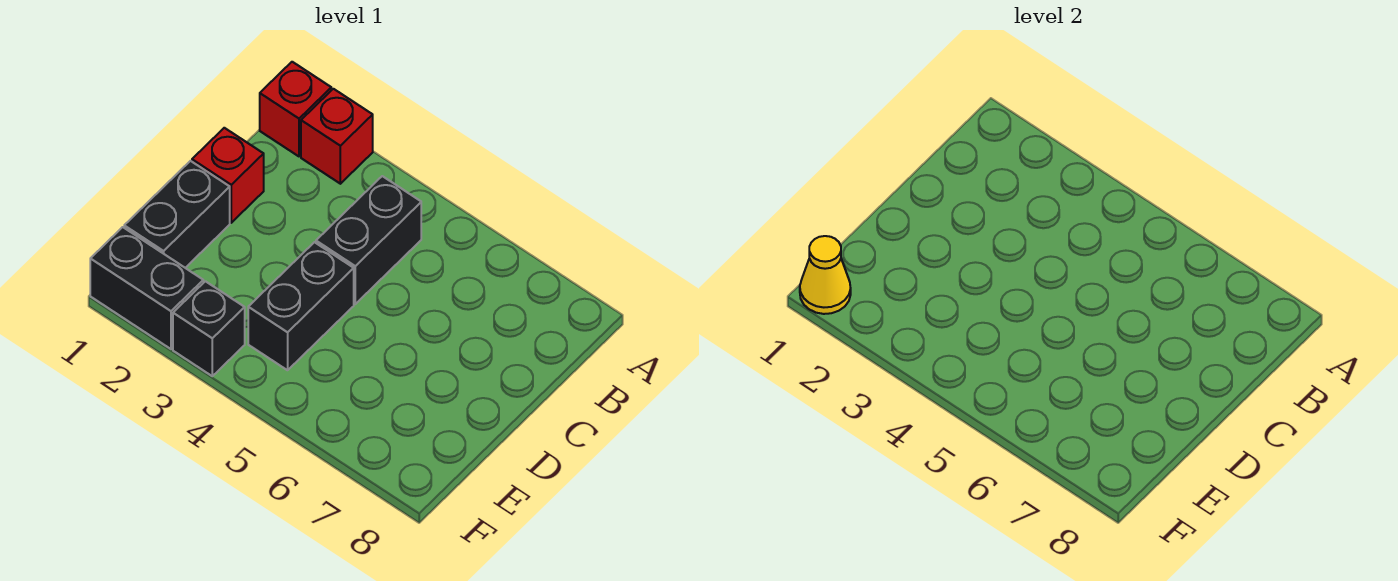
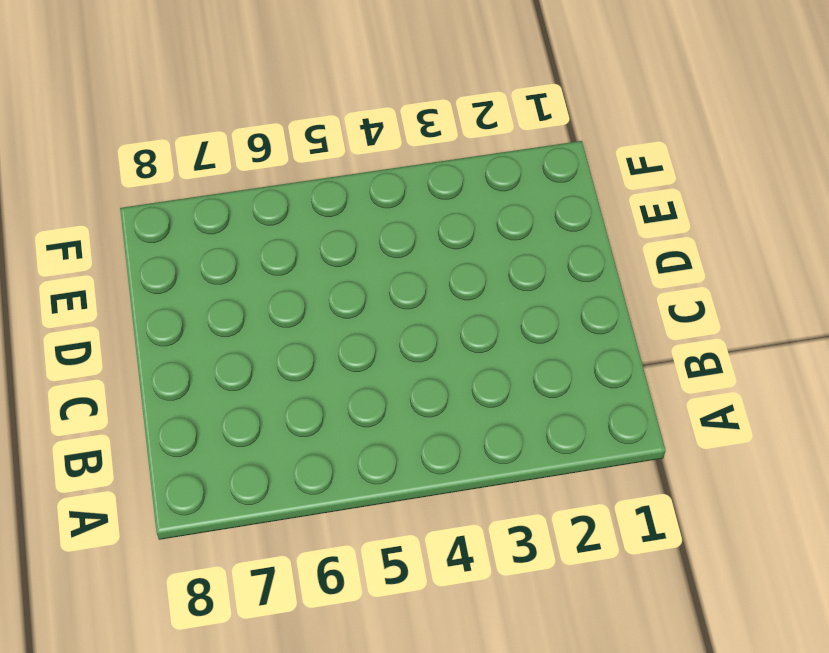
none -> red brick A1 level 1
none -> red brick A2 level 1

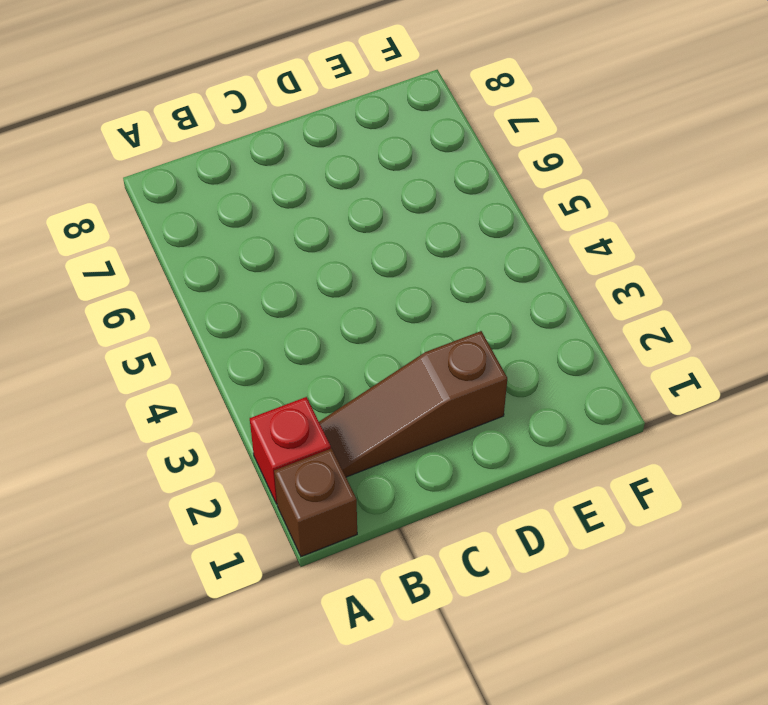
brown brick A1 level 1 -> red brick A1 level 1
brown slope B2:D2 level 1 top D -> none
none -> black brick B4:C4 level 1
none -> red brick C1 level 1

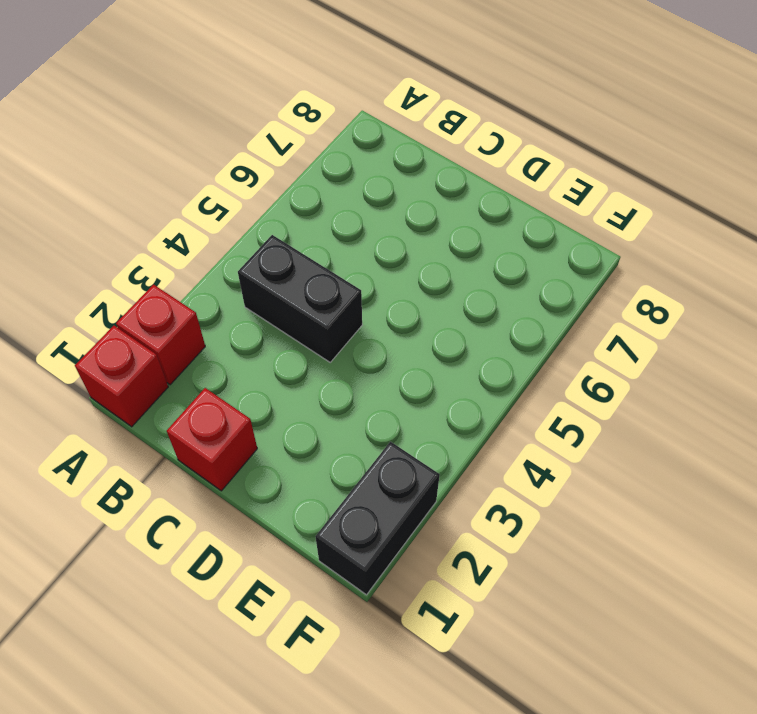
none -> black brick D1:E1 level 1
none -> black brick D4:E4 level 1

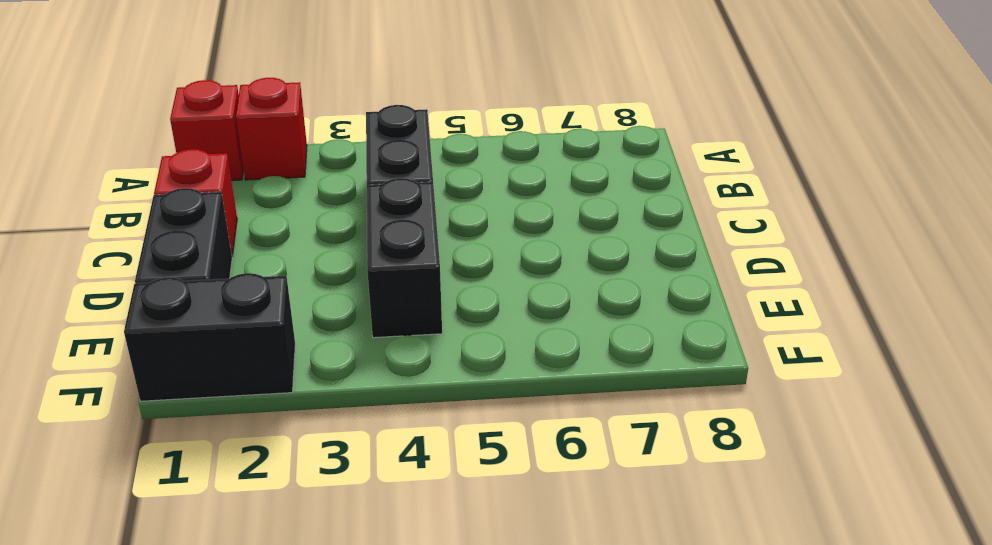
none -> black brick F3 level 1
none -> yellow cone F1 level 2

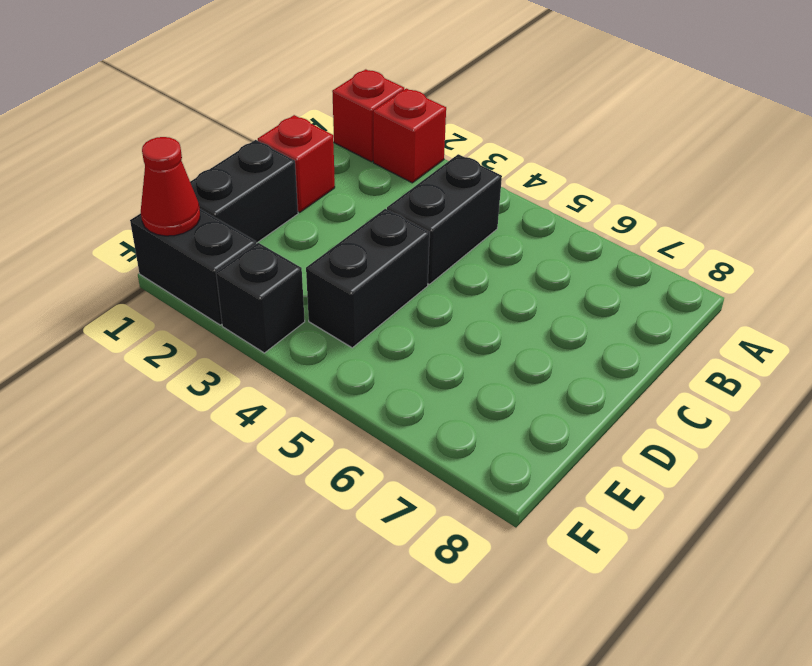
red cone F1 level 2 -> yellow cone F1 level 2

